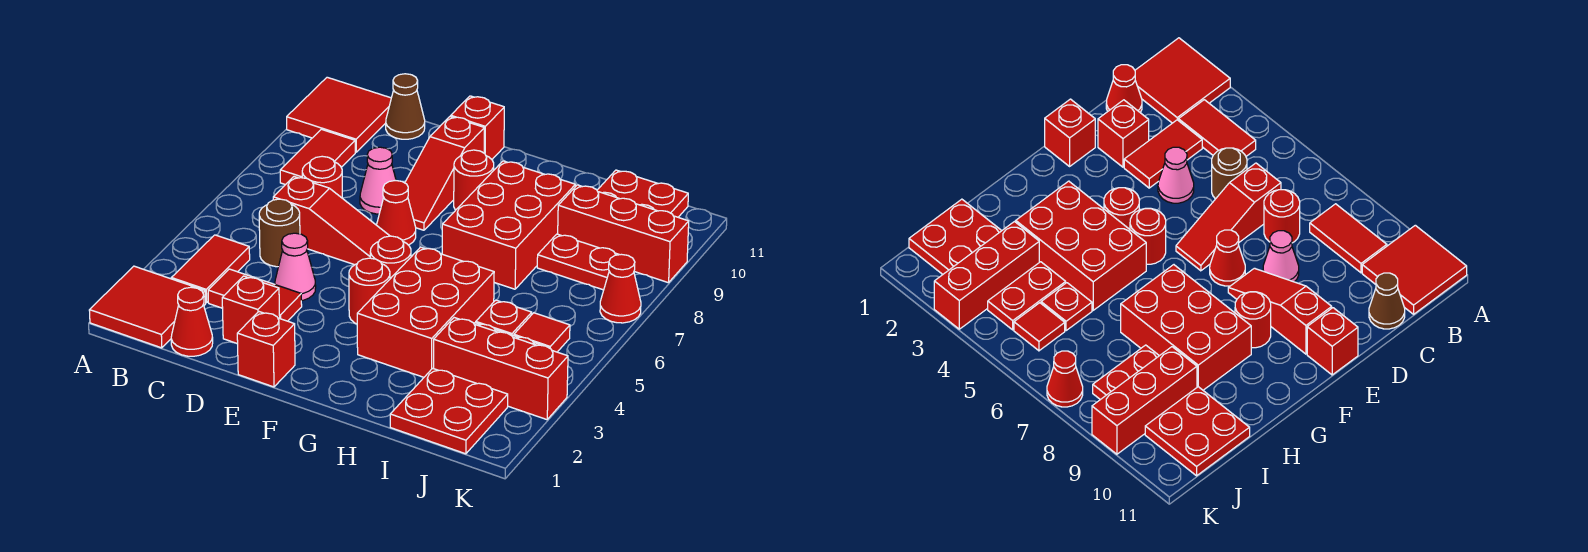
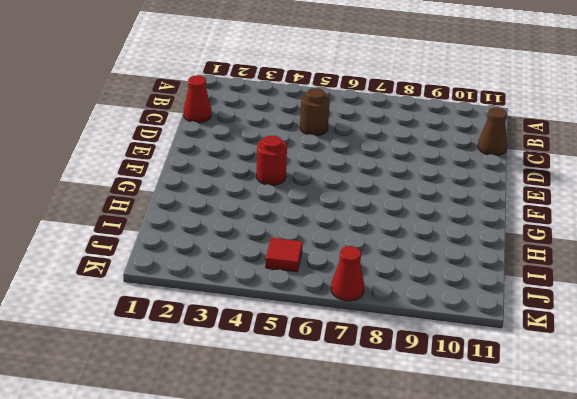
none -> red tile A1:B2 level 1
none -> red tile A10:B11 level 1
none -> red tile B3:B4 level 1
none -> red tile B8:B9 level 1

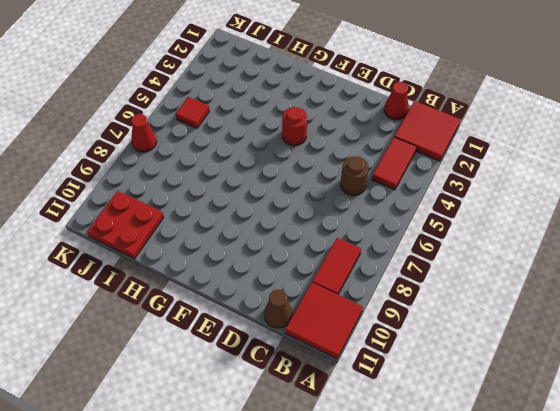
none -> red tile C3:D3 level 1
none -> red slope C6:E6 level 1 top C
none -> red round brick C7 level 1
none -> red brick D2 level 1

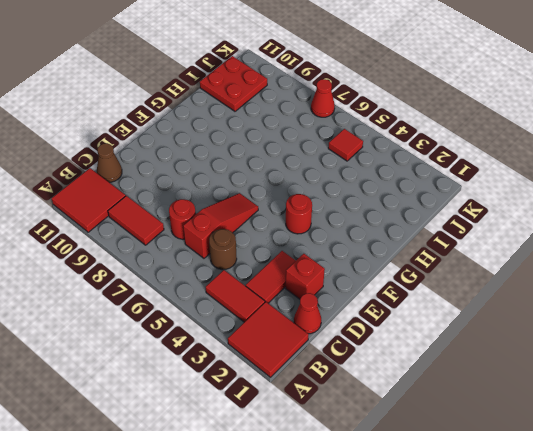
none -> pink cone D4 level 1
none -> pink cone D8 level 1
none -> red brick E1 level 1
none -> red cone E7 level 1

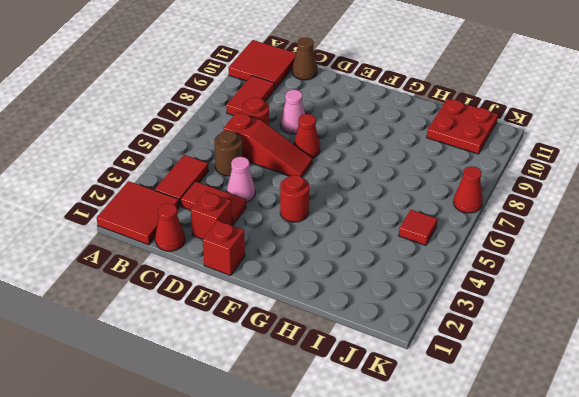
none -> red slope E8:E10 level 1 top 10
none -> red brick E11 level 1
none -> red round brick F5 level 1
none -> red round brick F9 level 1

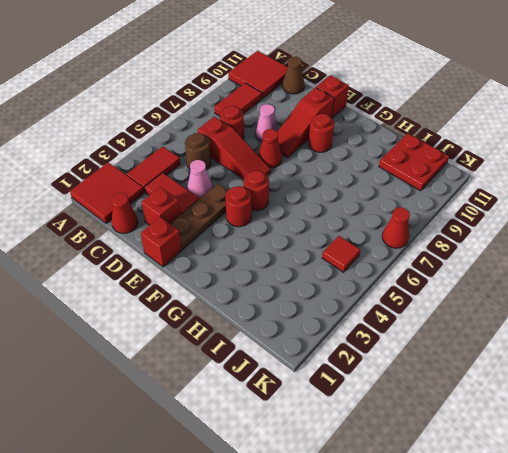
brown plate E2:E4 level 1 -> none
none -> red brick G3:H5 level 1
none -> red brick G7:H9 level 1
none -> red plate I1:J2 level 1
none -> red brick I3:K3 level 1

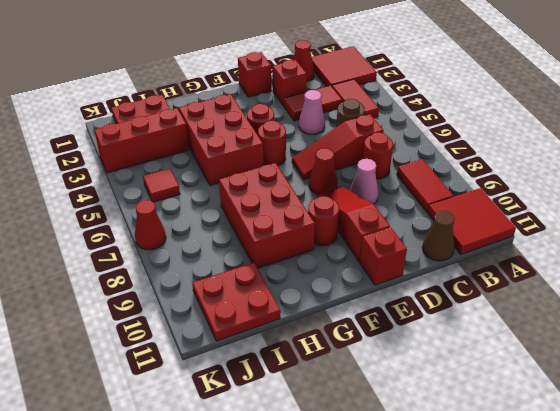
none -> red plate I4:J4 level 1
none -> red plate I5 level 1
none -> red plate I8:J8 level 1
none -> red brick I9:K9 level 1

